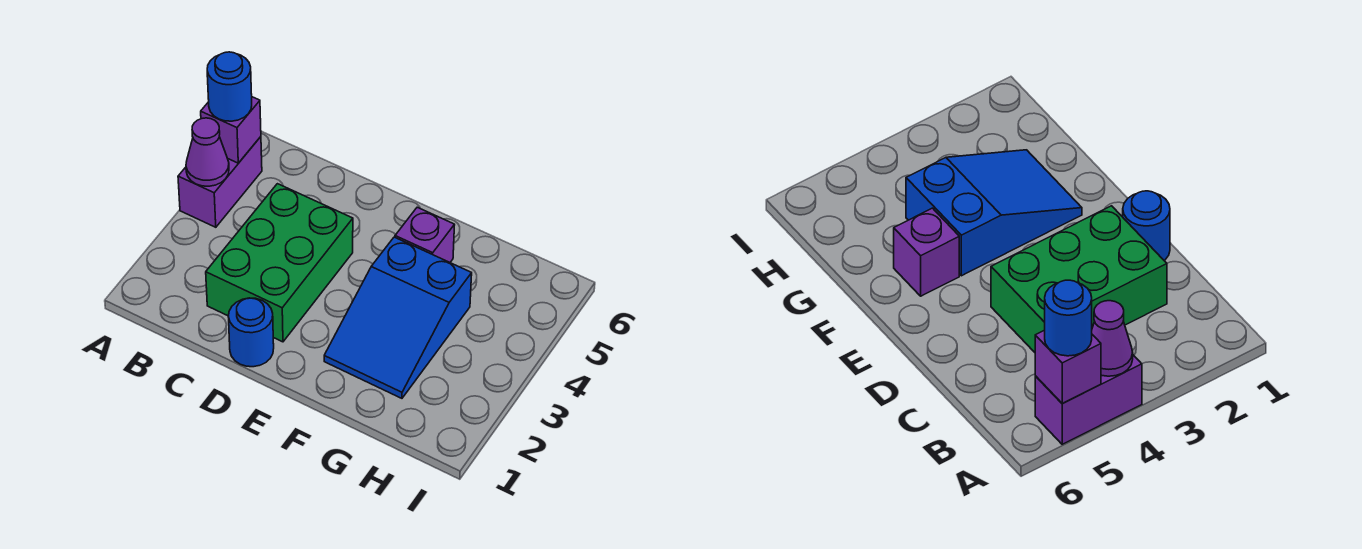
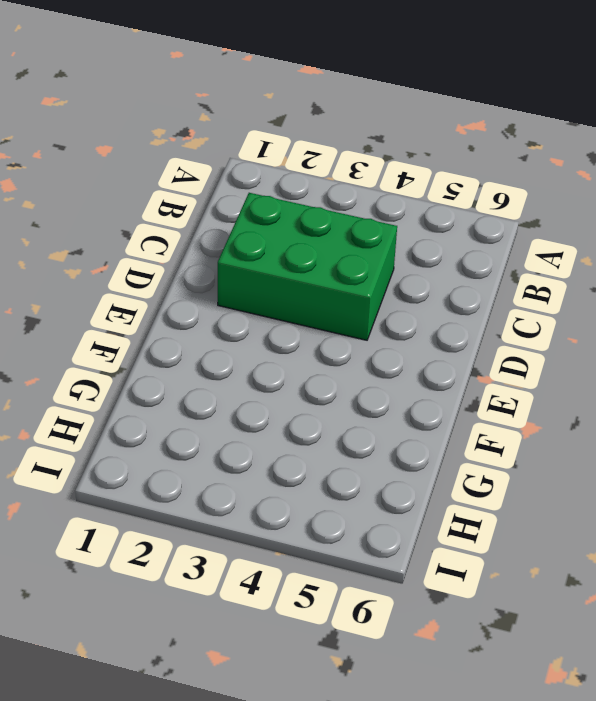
none -> purple brick A4:A5 level 1
none -> blue round brick D1 level 1

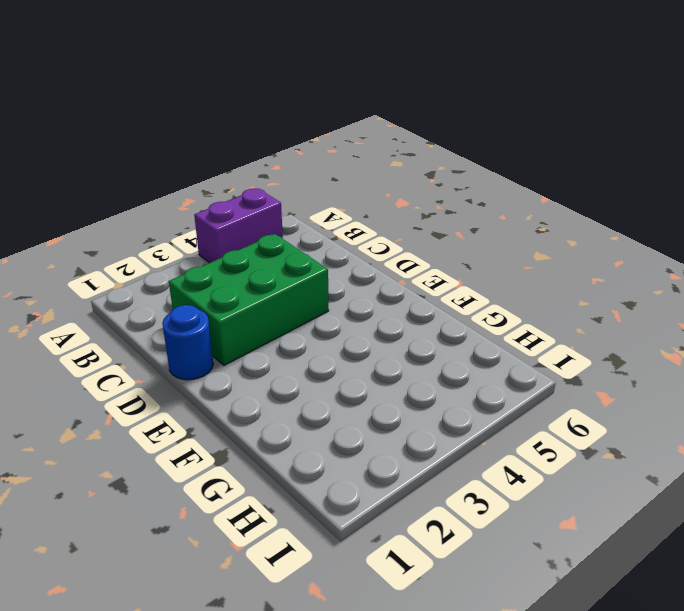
none -> blue slope F2:G4 level 1 top 4
none -> purple brick F5 level 1

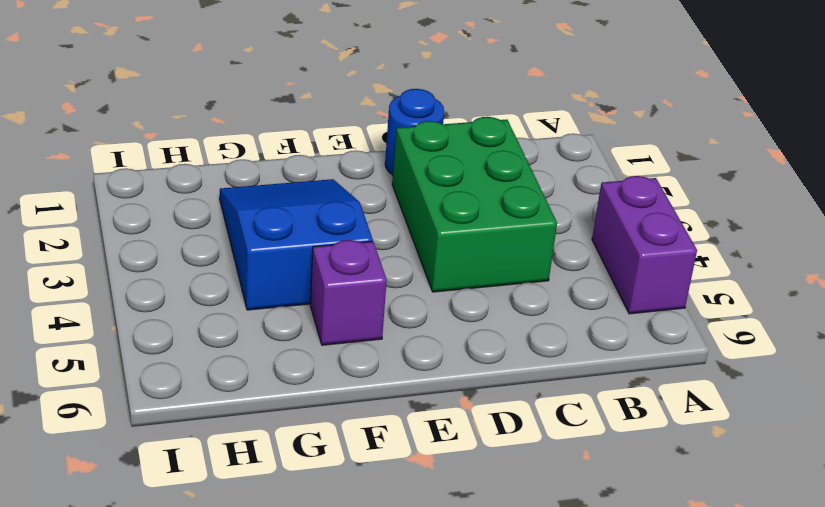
none -> purple cone A4 level 2
none -> purple brick A5 level 2

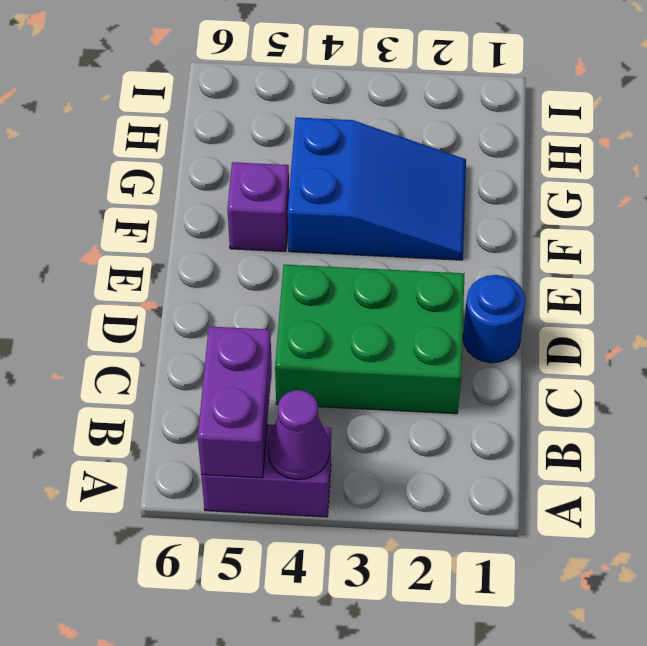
purple brick A5:B5 level 2 -> purple brick A5 level 2
none -> blue round brick A5 level 3

